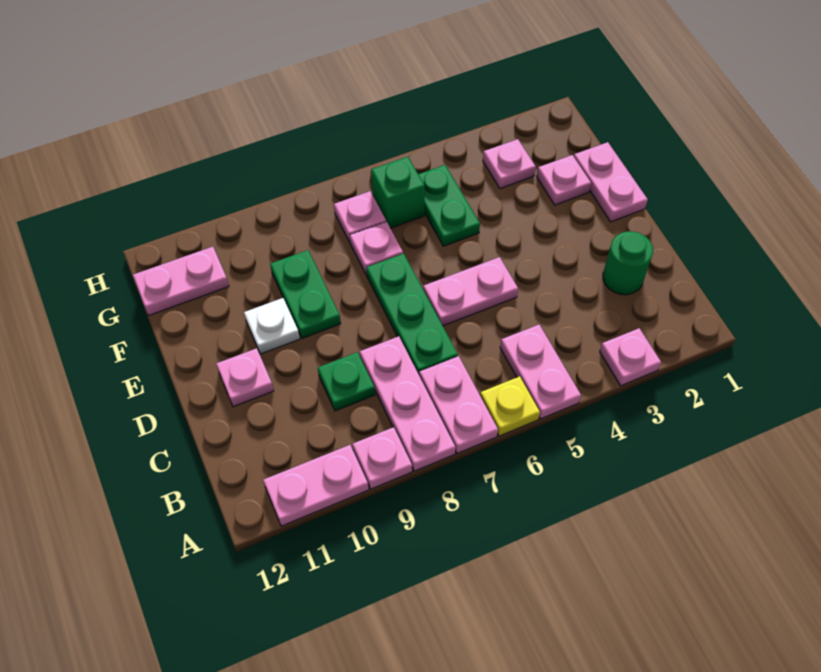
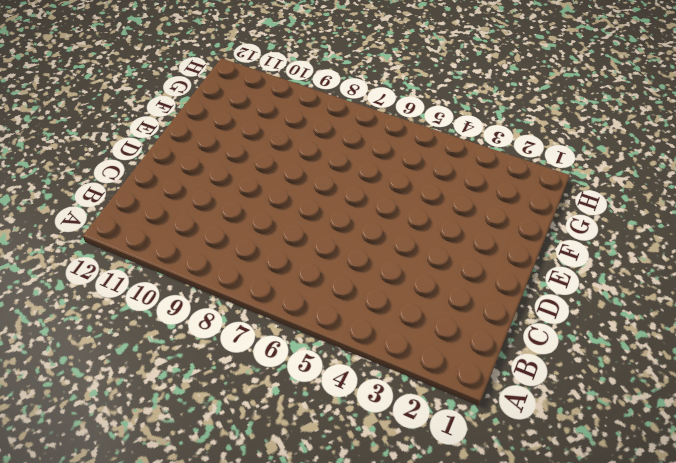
none -> pink plate A3 level 1
none -> pink plate A5:B5 level 1
none -> yellow plate A6 level 1

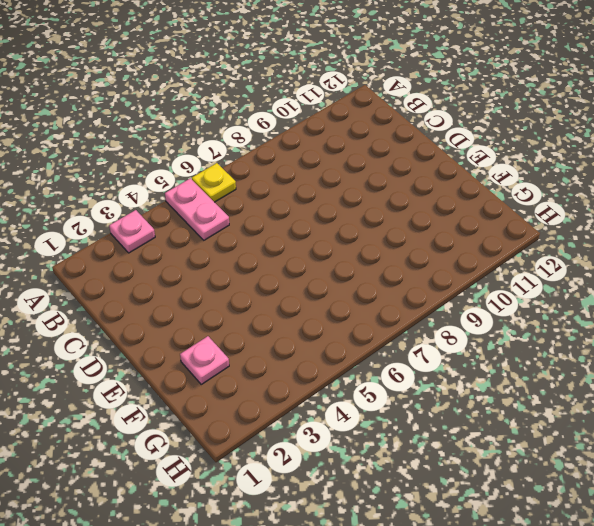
none -> pink plate A7:B7 level 1
none -> pink plate A8:C8 level 1
none -> pink plate A9 level 1

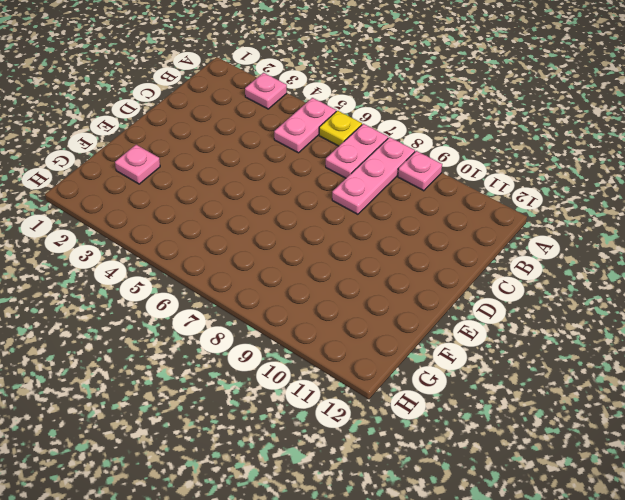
none -> pink plate A10:A11 level 1
none -> green round brick C2 level 1
none -> green plate C7:E7 level 1

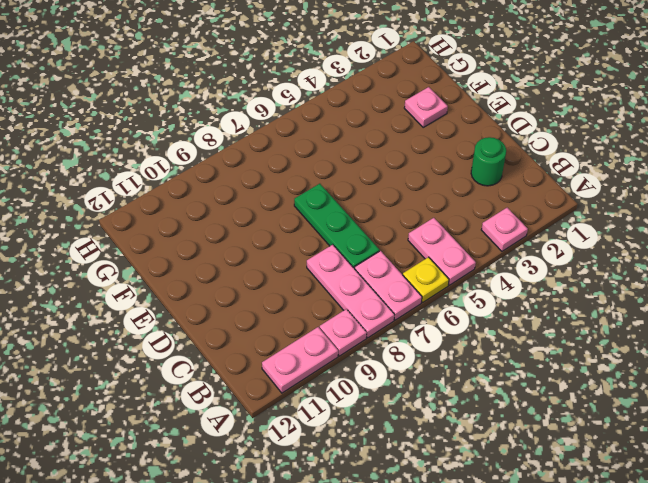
none -> green plate C9 level 1
none -> pink plate D5:D6 level 1
none -> pink plate D11 level 1

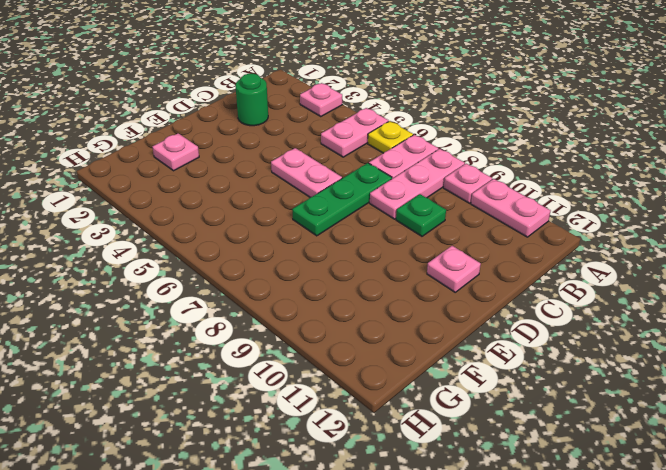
none -> pink plate E1:F1 level 1
none -> green plate E9:F9 level 1
none -> white plate E10 level 1

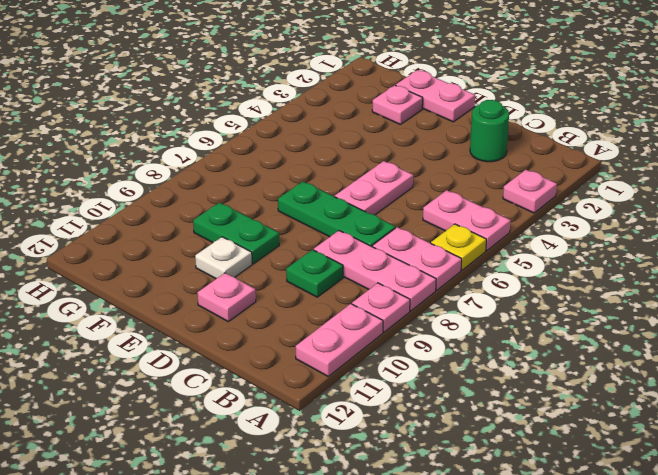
none -> green plate F5:G5 level 1
none -> pink plate F7 level 1
none -> pink plate G3 level 1

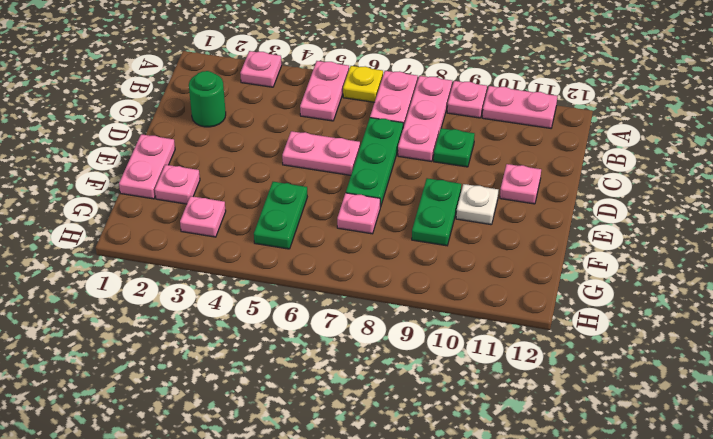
none -> green brick G6 level 1
none -> pink plate G7 level 1
none -> pink plate G11:G12 level 1

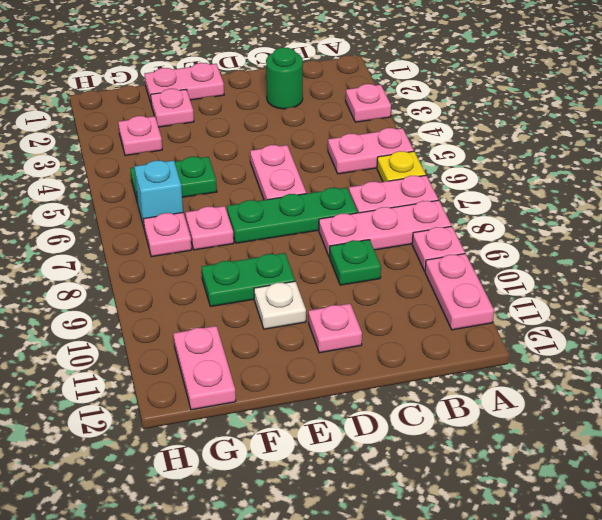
cyan brick G6 level 1 -> green brick G6 level 1

